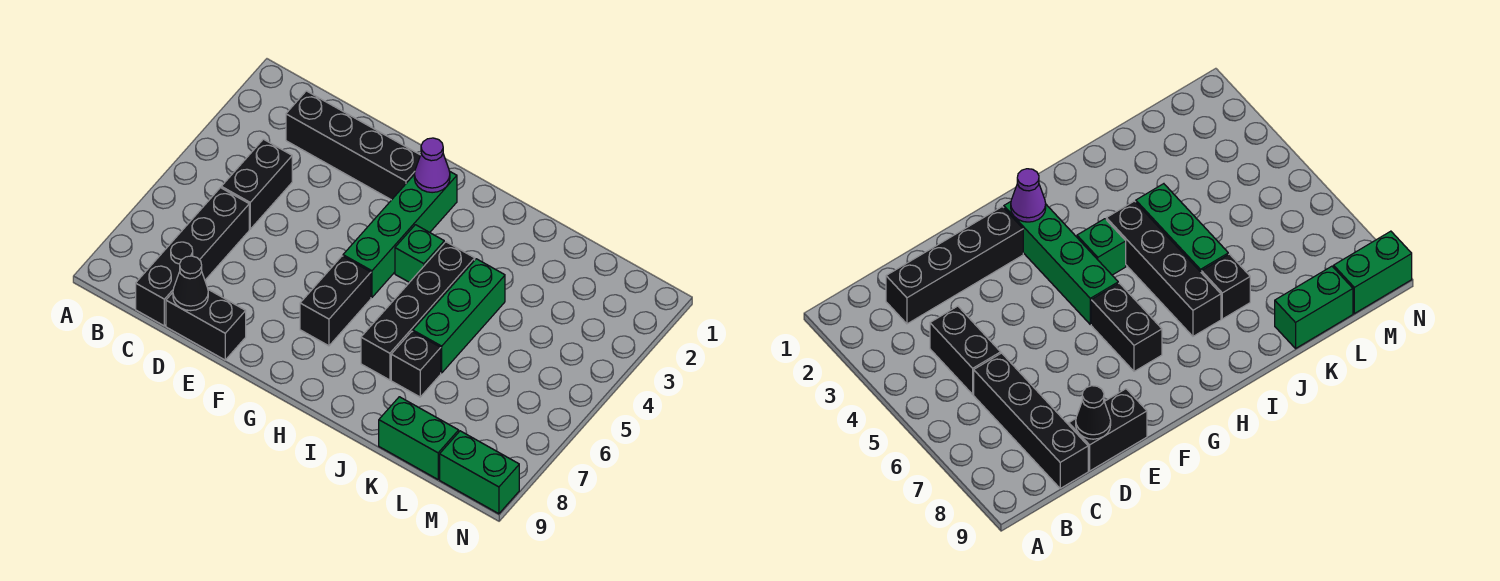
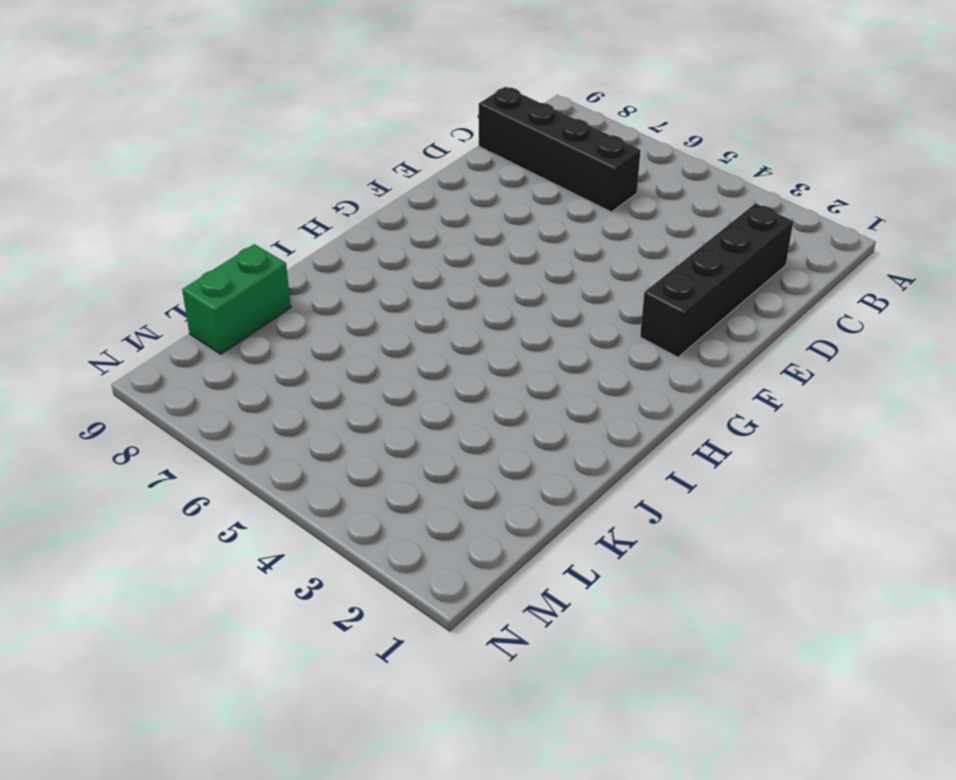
none -> black brick C4:C5 level 1
none -> black brick D9:E9 level 1
none -> green brick G2:G5 level 1

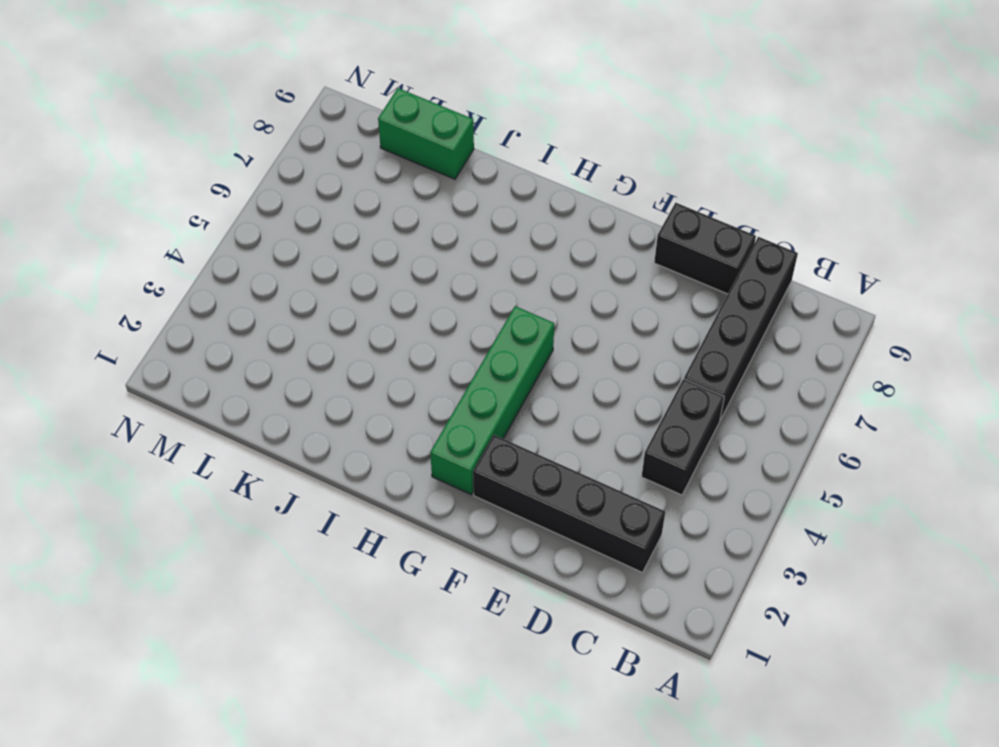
none -> black brick G6:G7 level 1
none -> green brick H4 level 1
none -> black brick I4:I7 level 1

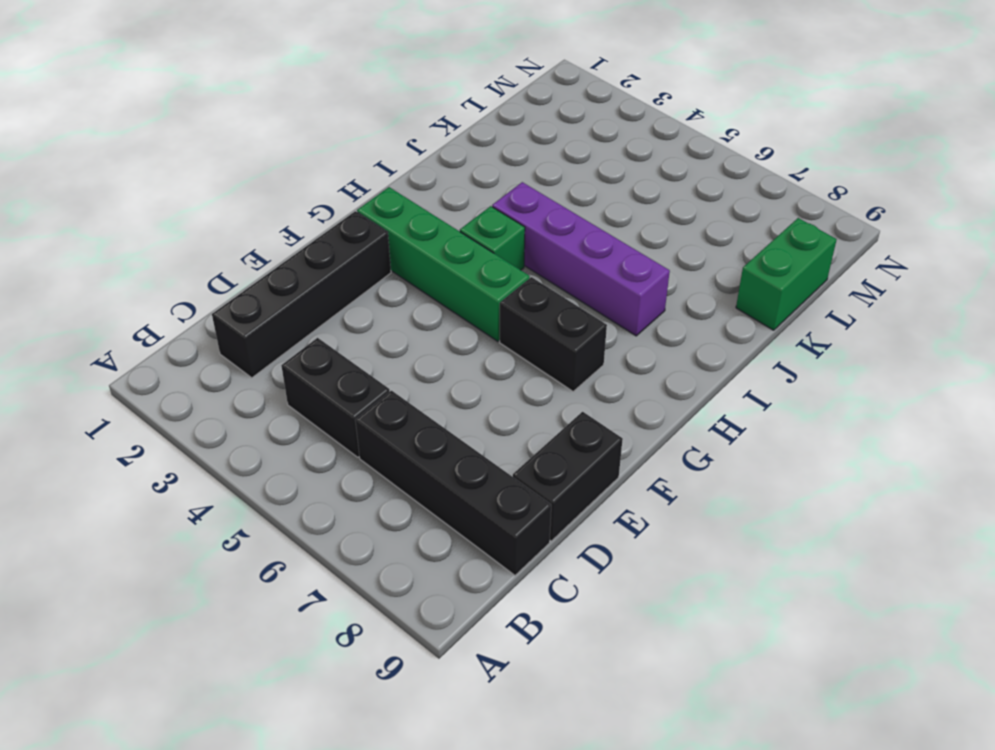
purple brick I4:I7 level 1 -> black brick I4:I7 level 1
none -> green brick J4:J6 level 1
none -> black brick J7 level 1
none -> green brick M9:N9 level 1

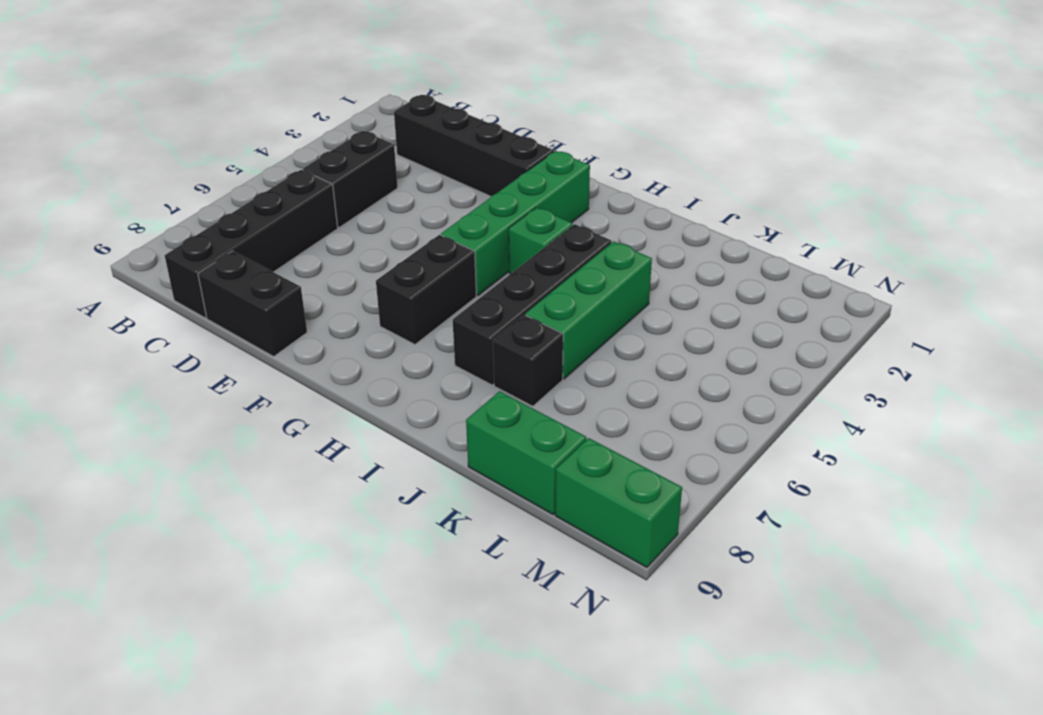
none -> black cone D9 level 2
none -> purple cone G2 level 2

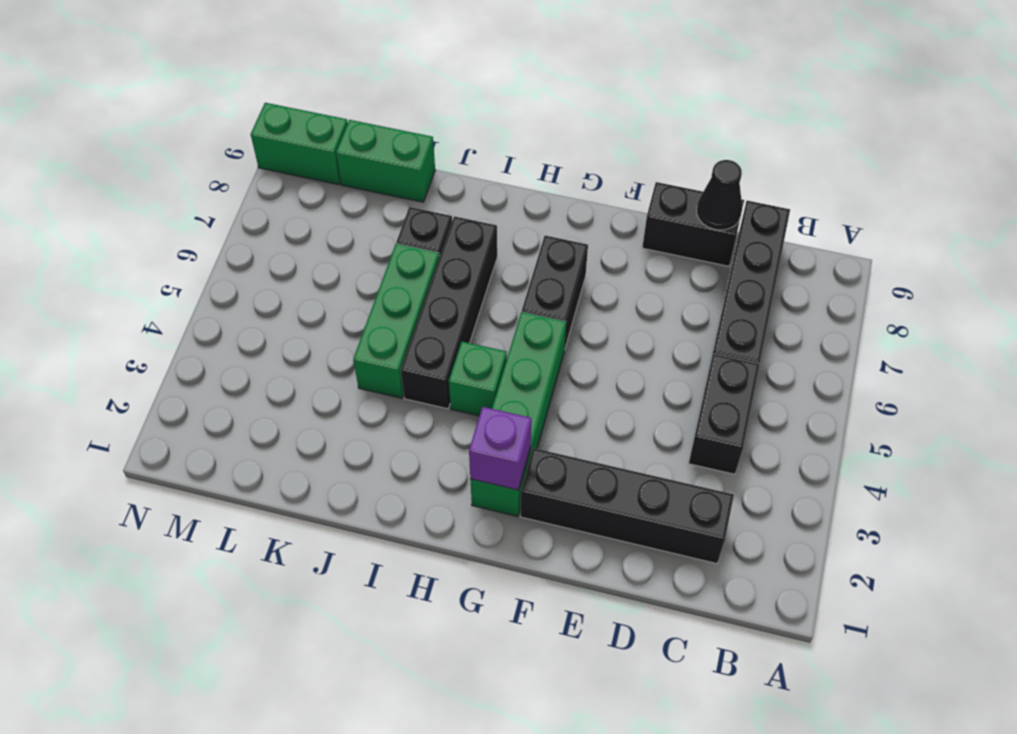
purple brick G2 level 2 -> purple cone G2 level 2

